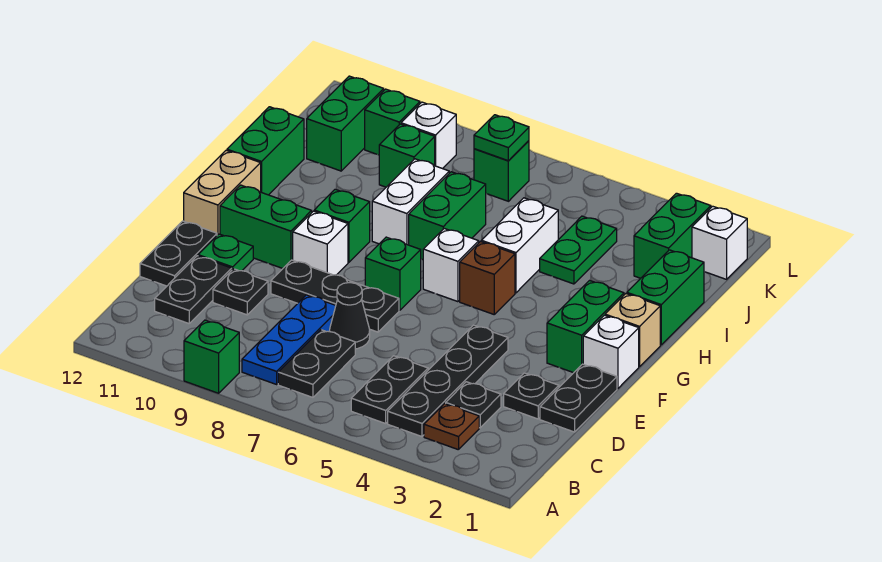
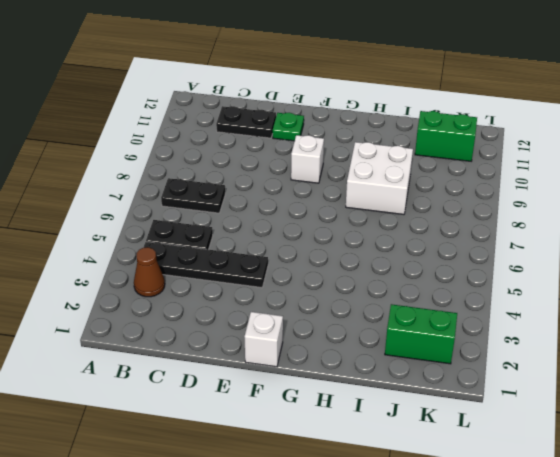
brown cone B3 level 1 -> brown plate B3 level 1
white brick H8:I9 level 1 -> white brick H8:I8 level 1
none -> green brick A9 level 1
none -> blue plate B8:D8 level 1
none -> black plate C3 level 1
none -> black plate D1:E1 level 1

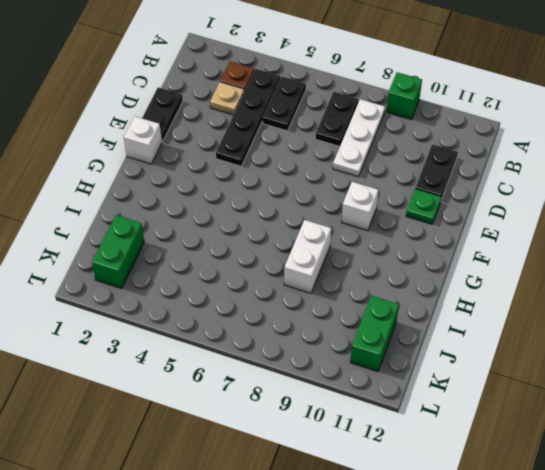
white plate B8:D8 level 1 -> blue plate B8:D8 level 1
tan plate C3 level 1 -> black plate C3 level 1
none -> black plate D2 level 1
none -> black cone D7 level 1
none -> black plate D10 level 1
none -> black plate D12:E12 level 1

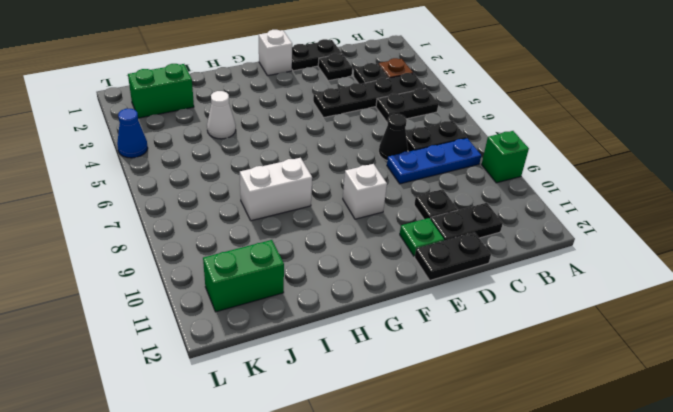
white cone I4 level 1 -> green plate I4:J4 level 1
blue cone L4 level 1 -> none
none -> black plate E7:E9 level 1
none -> green brick F2:G2 level 1
none -> green brick F7 level 1
none -> green brick F10:F11 level 1

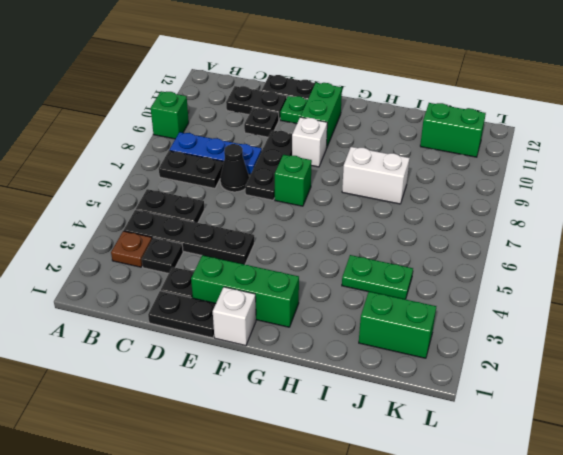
green brick E2:G2 level 1 -> green brick F2:G2 level 1
none -> tan brick F12:G12 level 1
none -> tan brick G1 level 1
none -> brown brick G5 level 1
none -> white brick G6 level 1

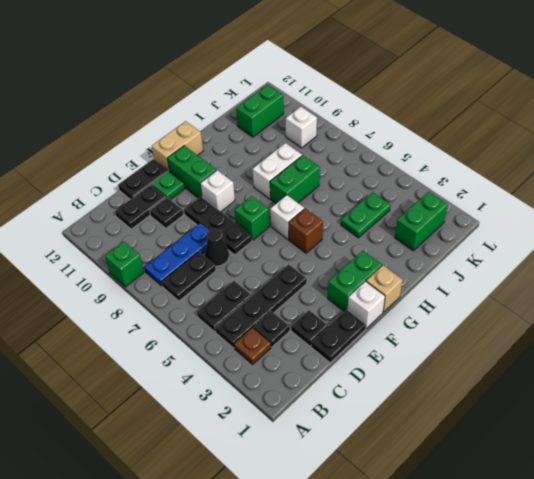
none -> green brick G9 level 1
none -> green brick H1:I1 level 1
none -> white brick H5:I5 level 1
none -> green brick H12:I12 level 1

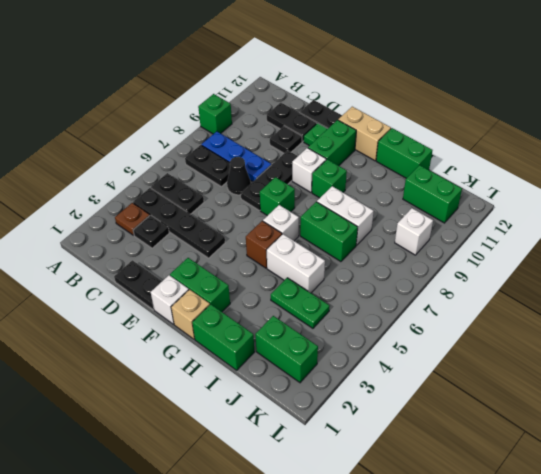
none -> black plate D2 level 1
none -> green brick J9 level 1
none -> white brick K1 level 1
none -> green brick K7 level 1

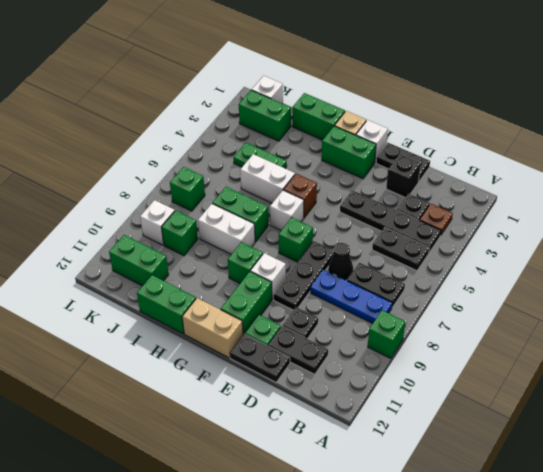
black brick D2 level 1 -> black plate D2 level 1
none -> green brick K10 level 1
none -> green plate K7 level 2

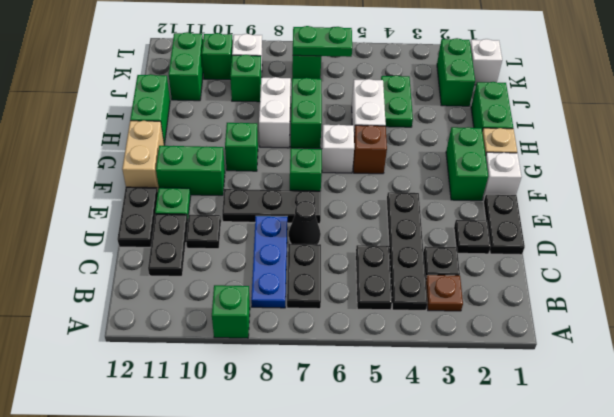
green plate K6:K7 level 2 -> green plate K7 level 2
none -> white brick F9 level 1

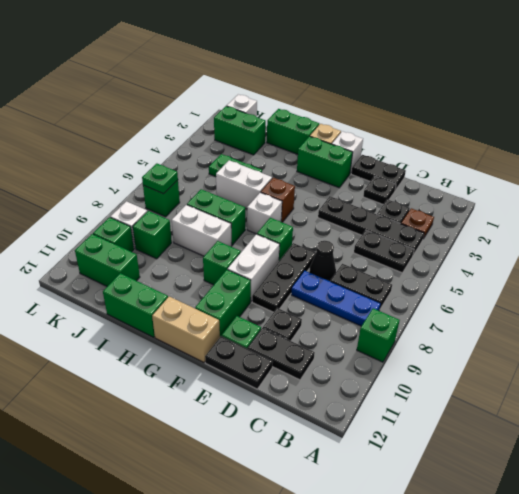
white brick F8:F9 level 1 -> white brick F9 level 1

